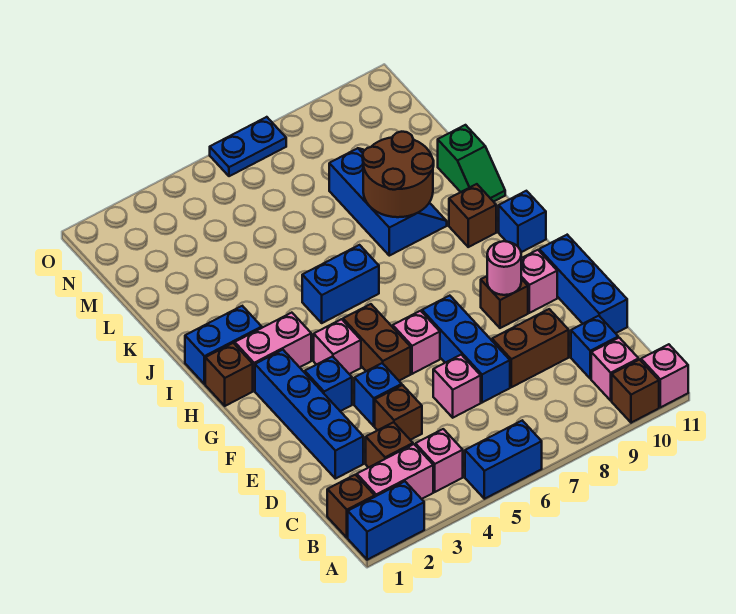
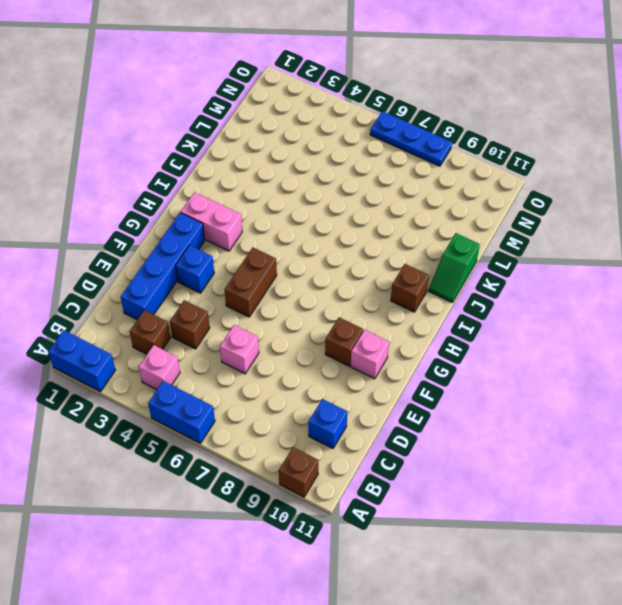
blue plate O6:O8 level 1 -> blue plate O6:O7 level 1
none -> pink brick A11 level 1
none -> brown brick B1 level 1
none -> pink brick B2:B3 level 1
none -> pink brick B10 level 1

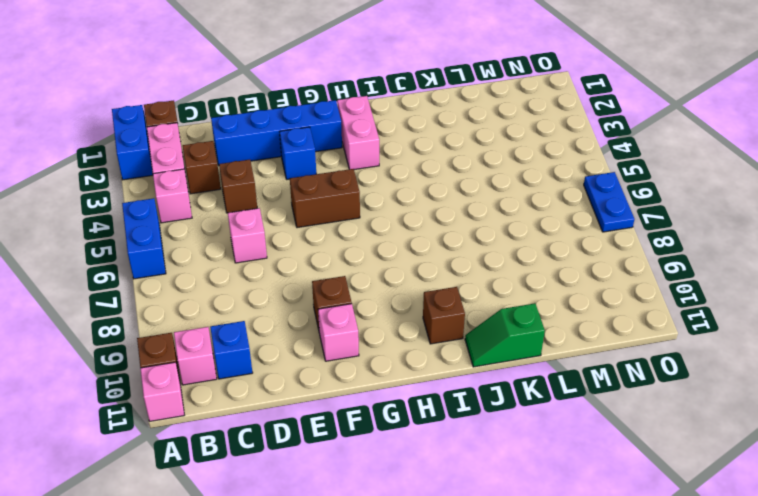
none -> blue brick D7:F7 level 1
none -> brown brick D8:D9 level 1
none -> blue brick D11:F11 level 1
none -> blue brick E4 level 1

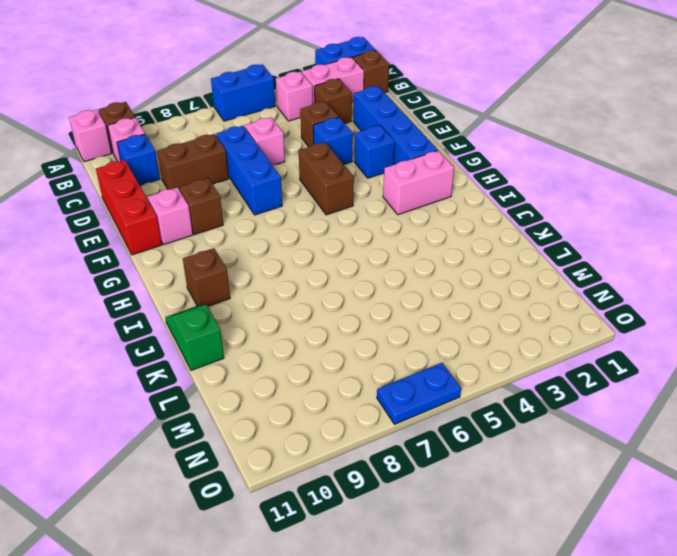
red brick D11:F11 level 1 -> blue brick D11:F11 level 1
none -> pink brick F6 level 1
none -> pink brick G4 level 1
none -> brown brick H1 level 1
none -> blue brick H11 level 1

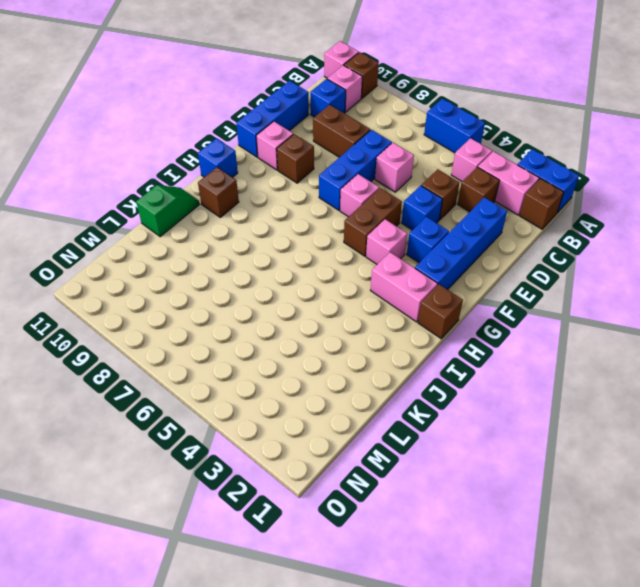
none -> blue brick I1:I2 level 1
none -> blue brick I5:I6 level 1
none -> blue slope J8:L9 level 1 top 8
none -> blue plate O6:O7 level 1

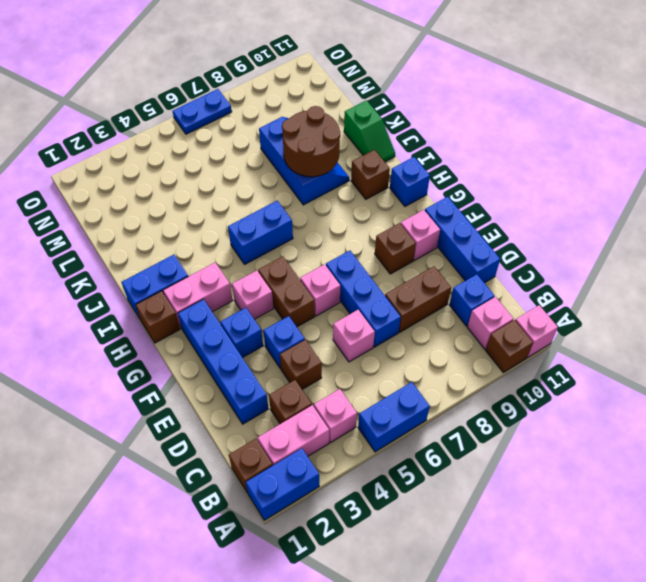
none -> pink round brick F9 level 2

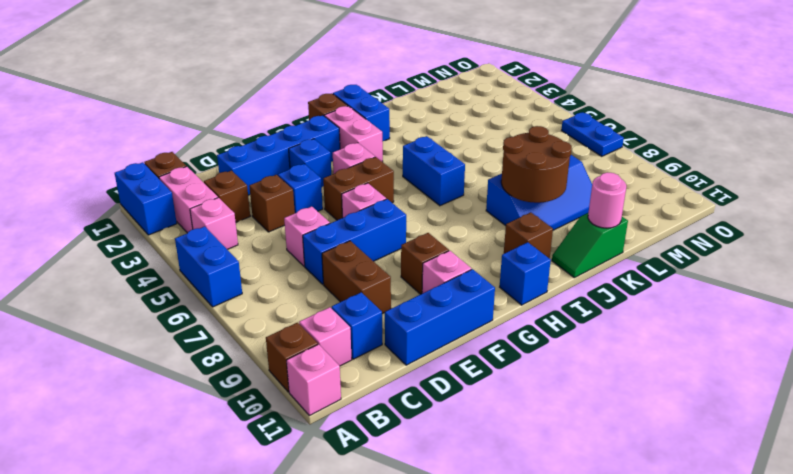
pink round brick K11 level 2 -> pink round brick F9 level 2

